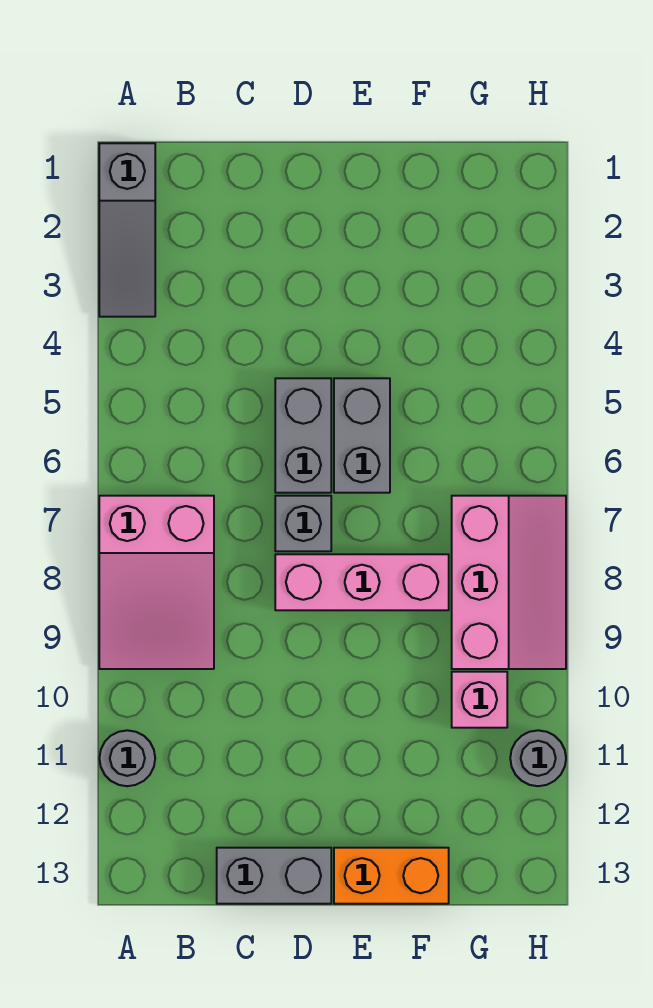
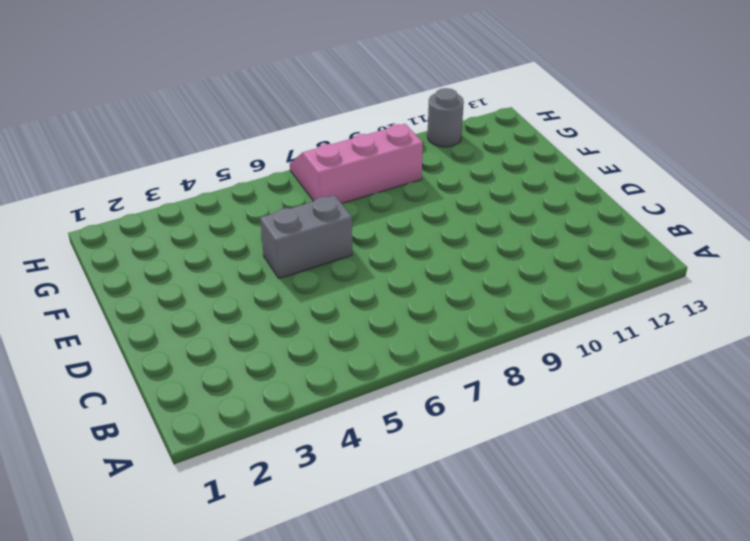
none -> grey slope A1:A3 level 1 top 1
none -> pink slope A7:B9 level 1 top 7
none -> grey round brick A11 level 1

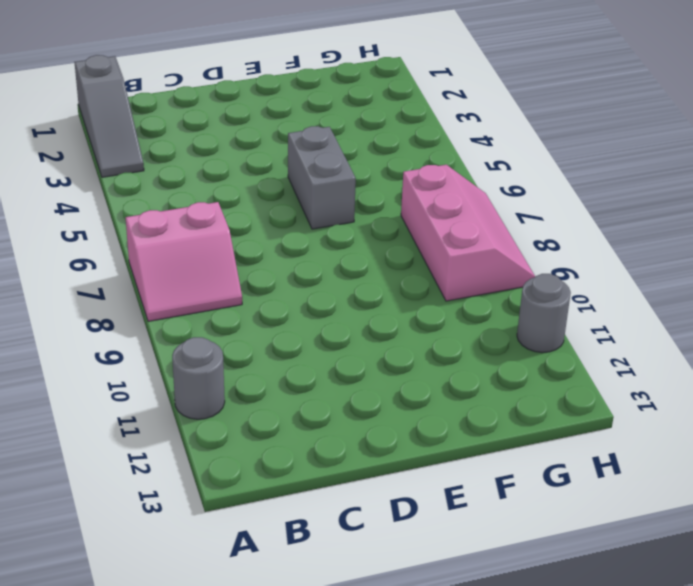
pink slope A7:B8 level 1 top 7 -> pink slope A7:B9 level 1 top 7
none -> grey brick C13:D13 level 1
none -> grey brick D5:D6 level 1
none -> grey brick D7 level 1

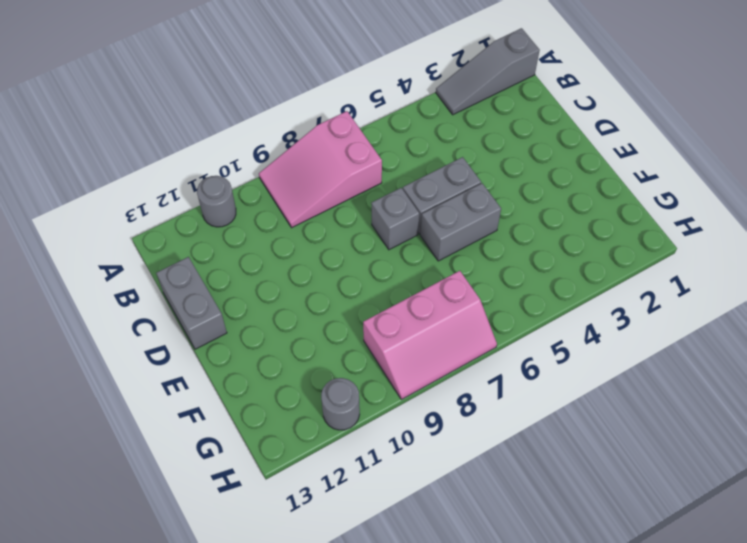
none -> pink brick D8:F8 level 1
none -> orange brick E13:F13 level 1
none -> pink brick G10 level 1

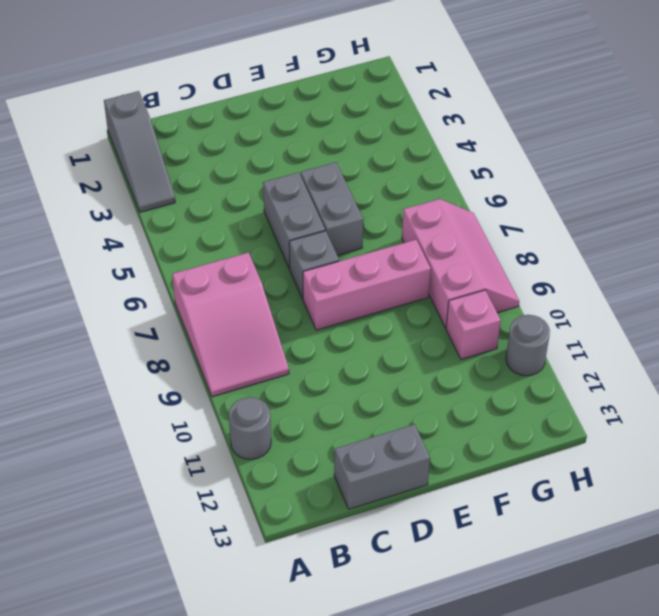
none -> orange brick E13:F13 level 1

